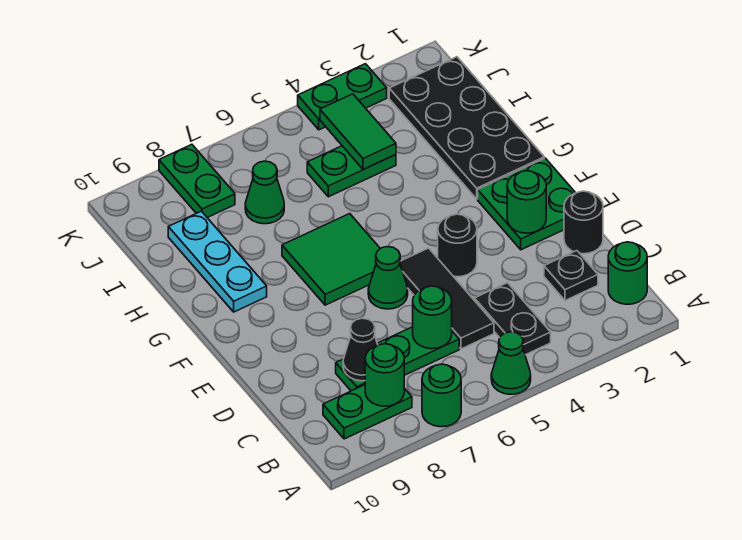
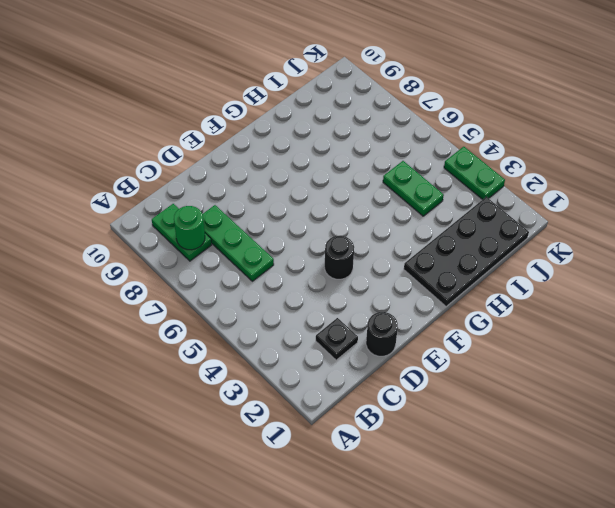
none -> green cone A5 level 1
none -> green round brick A7 level 1
none -> green round brick B1 level 1

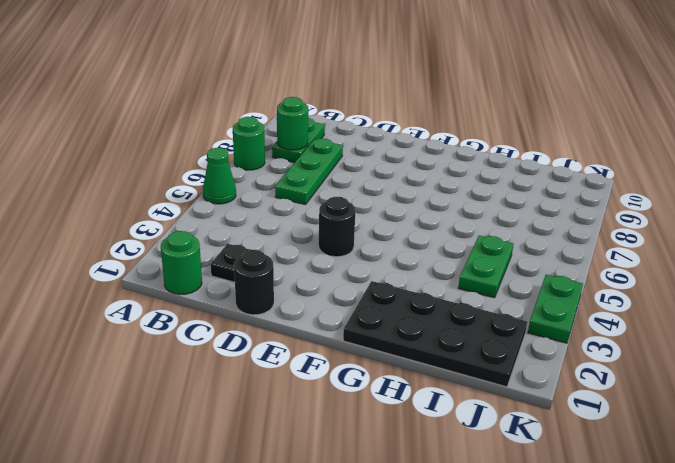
none -> black plate B4:C4 level 1
none -> black tile C5:E5 level 1
none -> green plate E1:F2 level 1

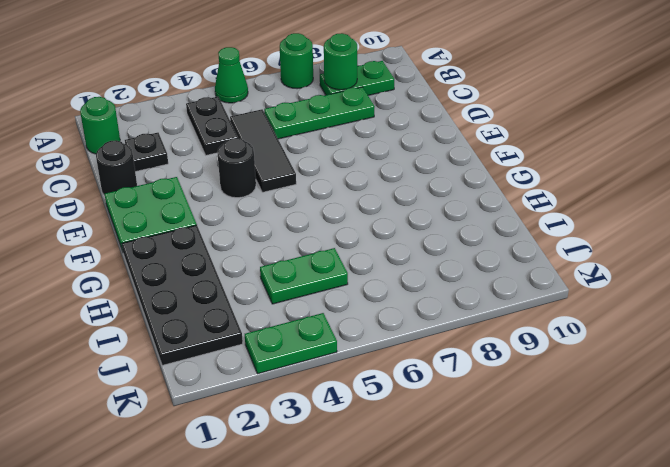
none -> green cone E6 level 1
none -> green tile F6:G7 level 1
none -> cyan plate G9:I9 level 1

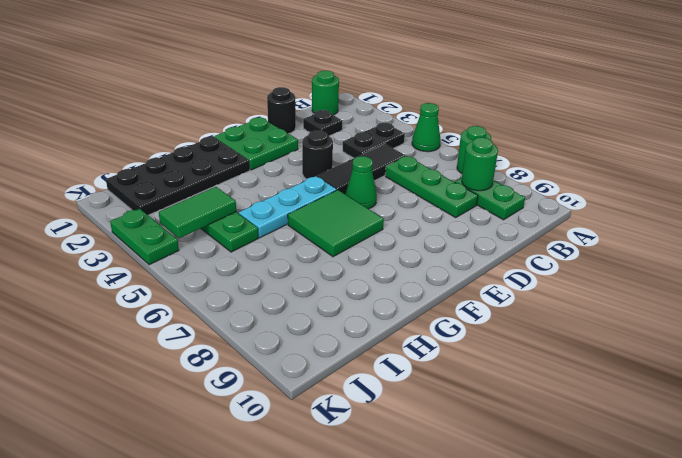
cyan plate F5:H5 level 1 -> cyan plate G9:I9 level 1
none -> green cone I7 level 1
none -> green plate J8:K8 level 1
none -> green round brick C6 level 2

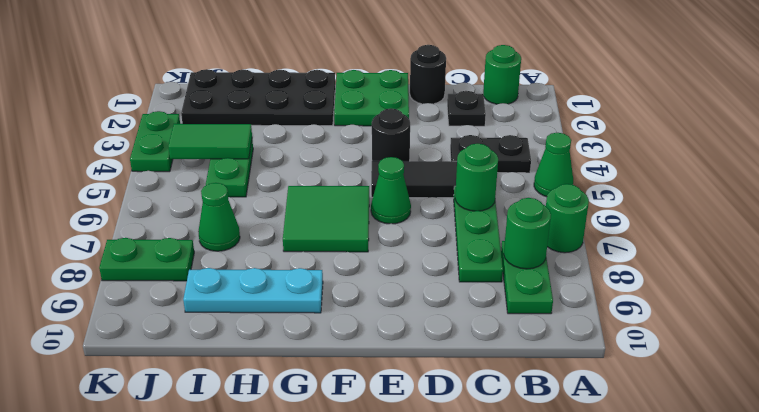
none -> black cone C8 level 2
none -> green round brick E2 level 2

